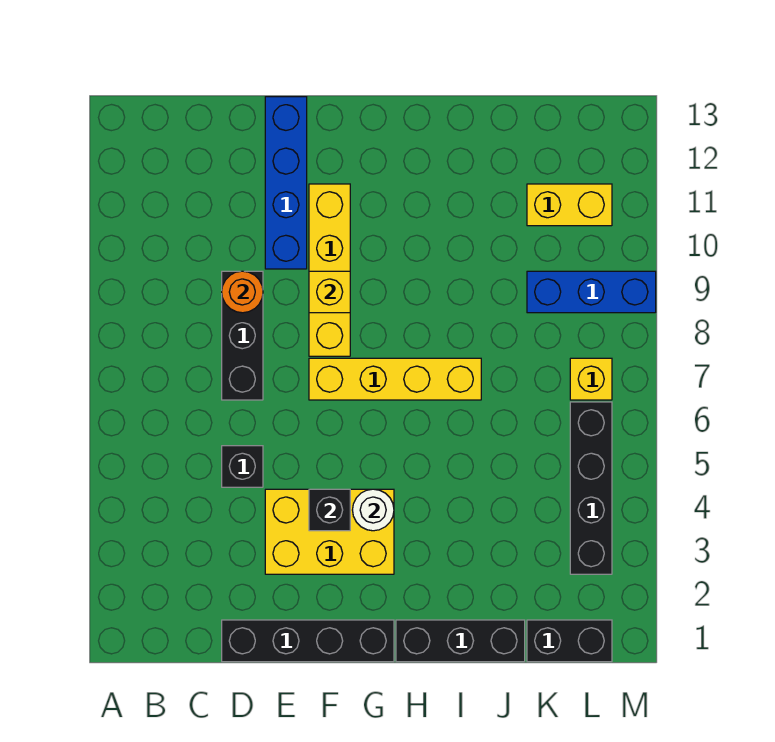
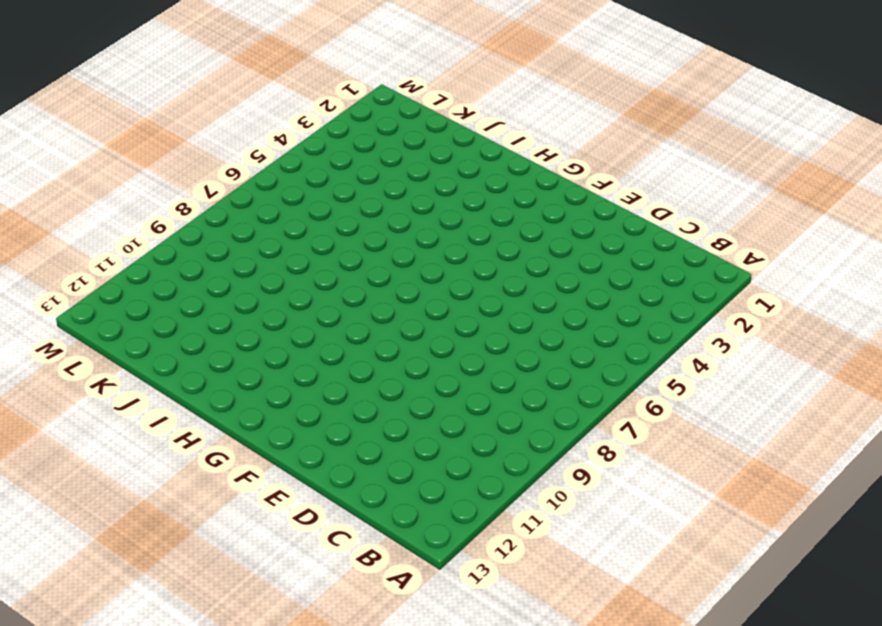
none -> black brick D1:G1 level 1
none -> black brick D5 level 1
none -> black brick D7:D9 level 1

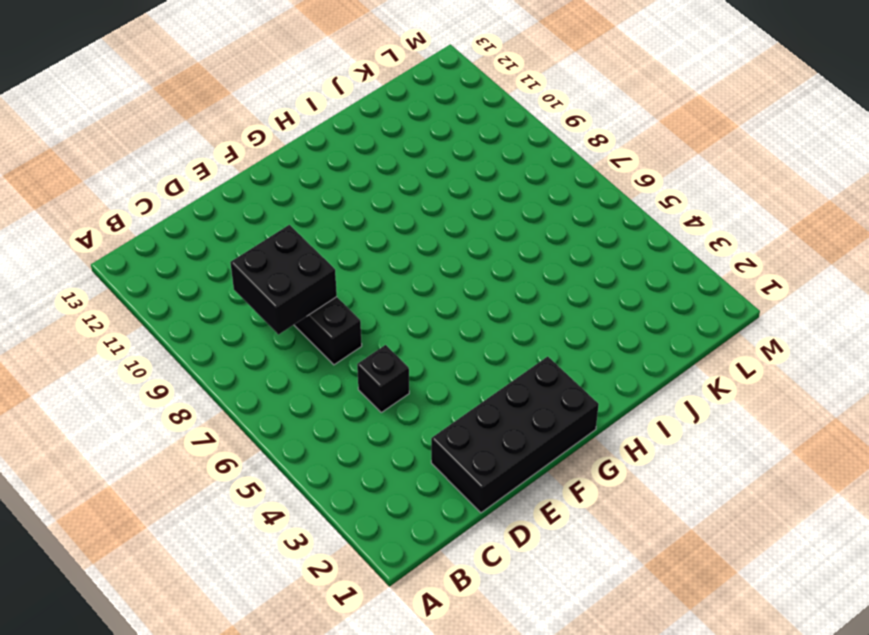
black brick C8:D9 level 2 -> orange round brick D9 level 2
black brick D1:G2 level 1 -> black brick D1:G1 level 1
none -> yellow brick E3:G4 level 1
none -> blue brick E10:E13 level 1
none -> yellow brick F7:I7 level 1

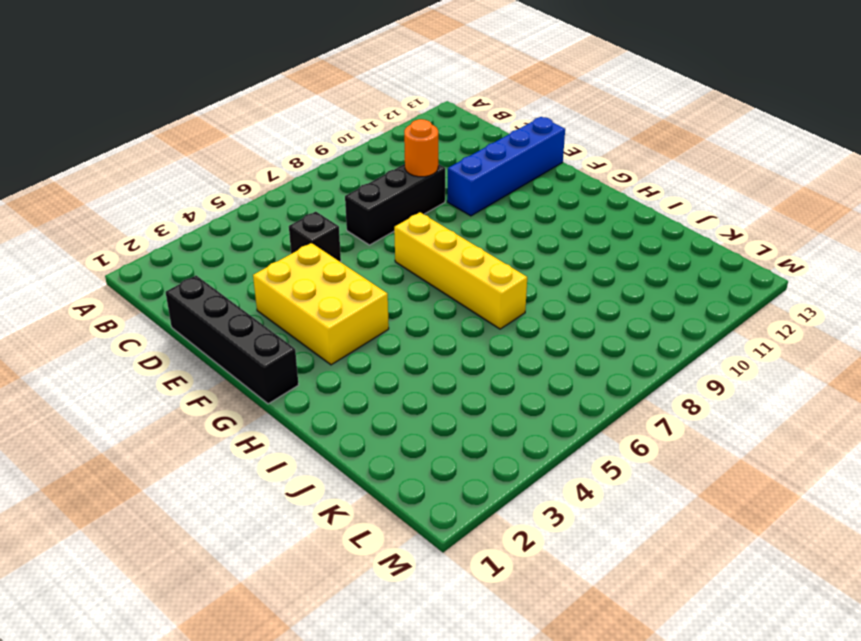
none -> yellow brick F8:F11 level 1
none -> black brick H1:J1 level 1
none -> black brick K1:L1 level 1

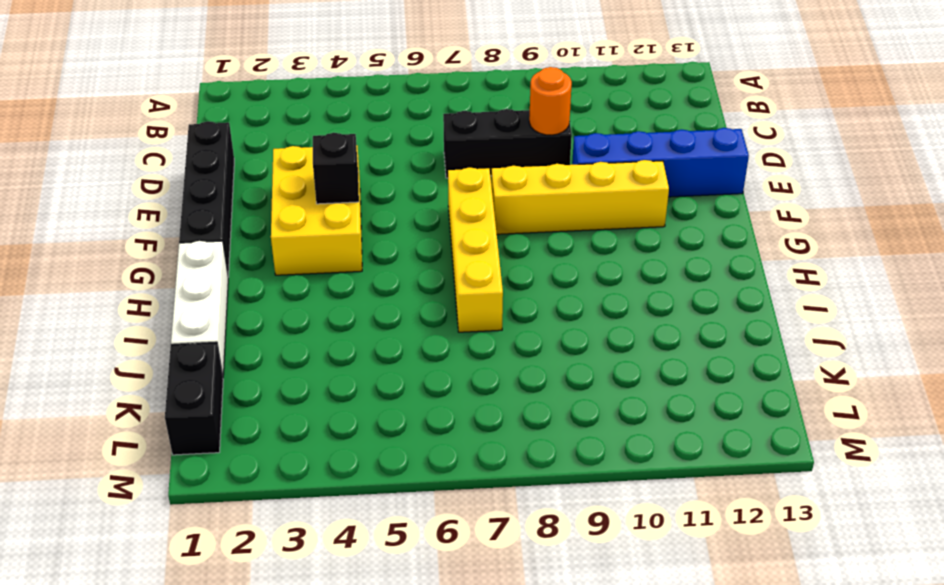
white brick H1:J1 level 1 -> black brick H1:J1 level 1
none -> black brick D5 level 1
none -> blue brick K9:M9 level 1
none -> yellow brick K11:L11 level 1

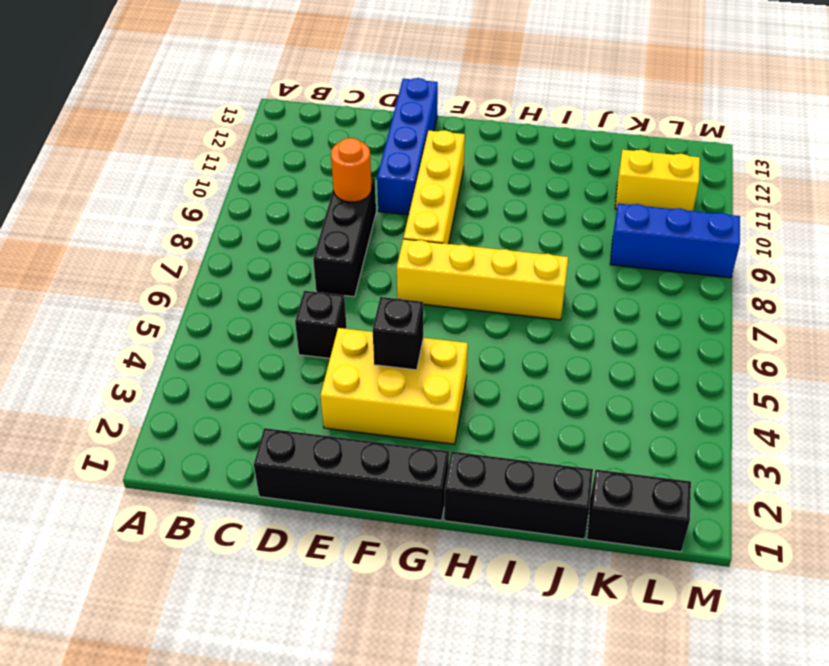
none -> black brick L3:L6 level 1
none -> yellow brick L7 level 1
none -> yellow brick F9 level 2

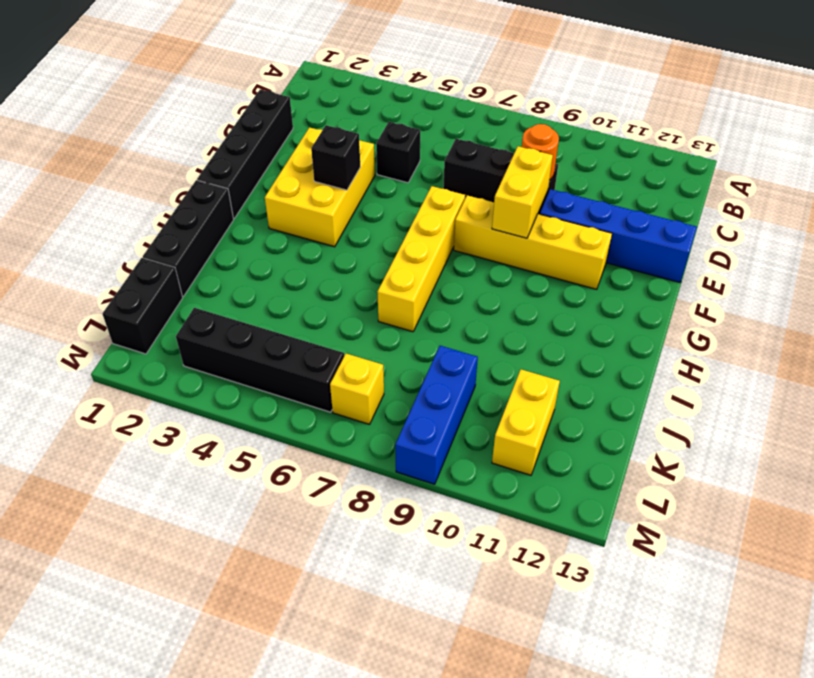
yellow brick E9:F9 level 2 -> yellow brick F9 level 2
none -> white round brick G4 level 2

